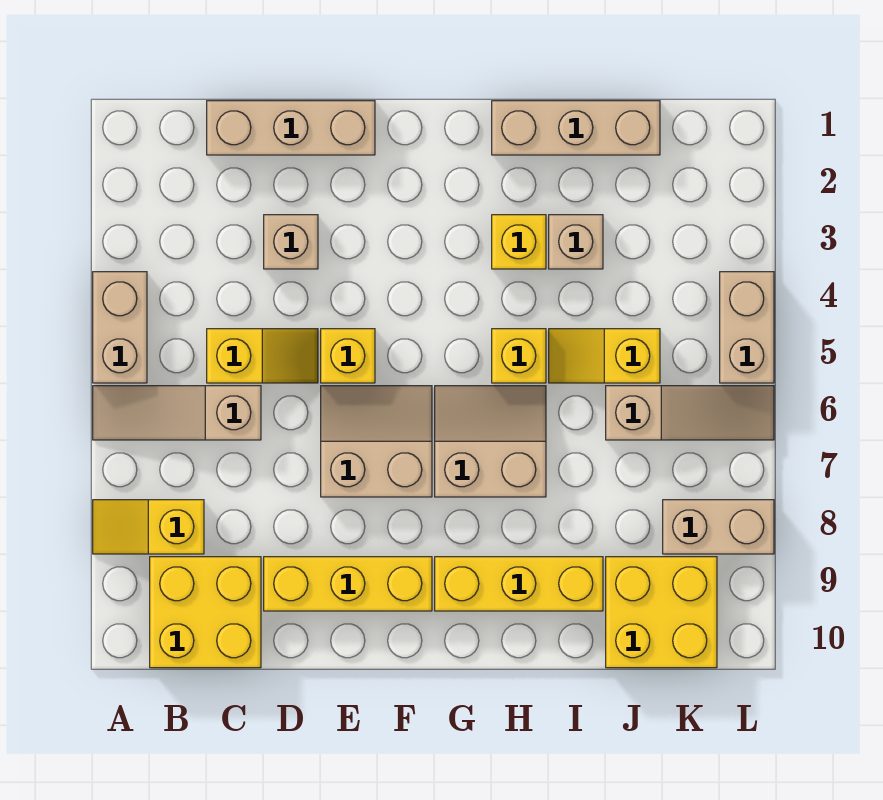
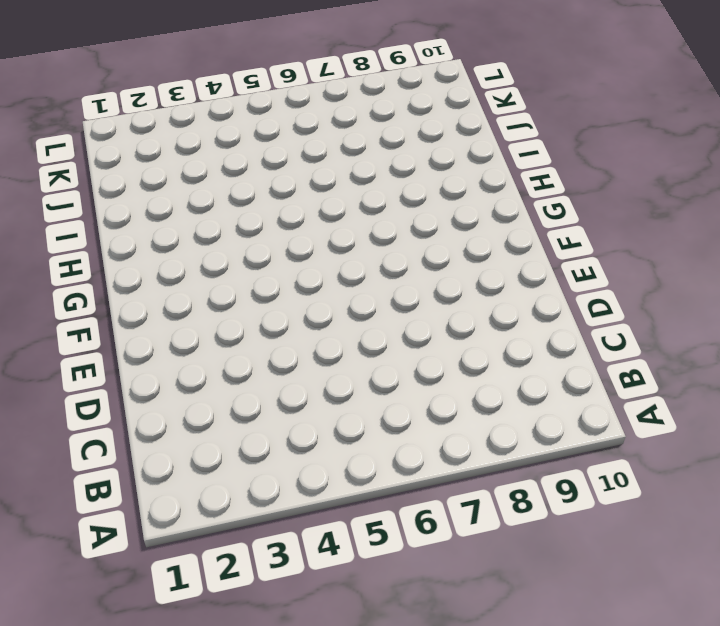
none -> tan brick A4:A5 level 1
none -> tan slope A6:C6 level 1 top C
none -> yellow slope A8:B8 level 1 top B

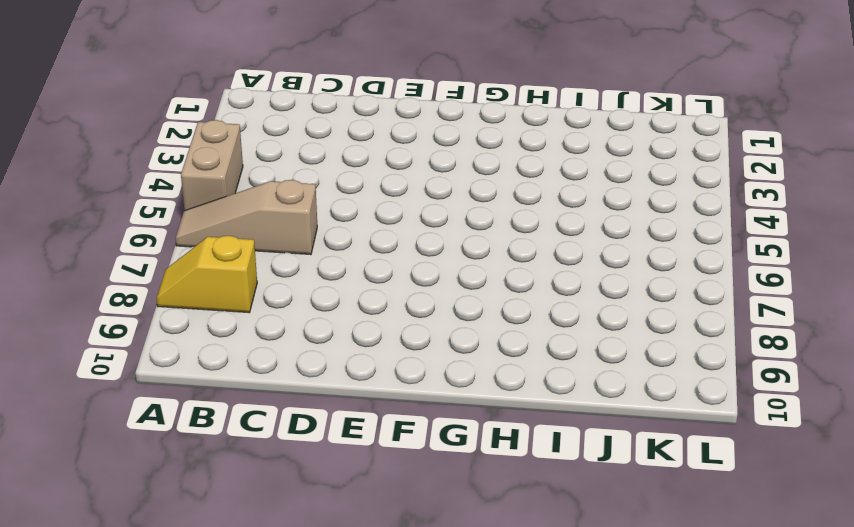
none -> yellow brick B9:C10 level 1
none -> tan brick C1:E1 level 1
none -> yellow slope C5:D5 level 1 top C

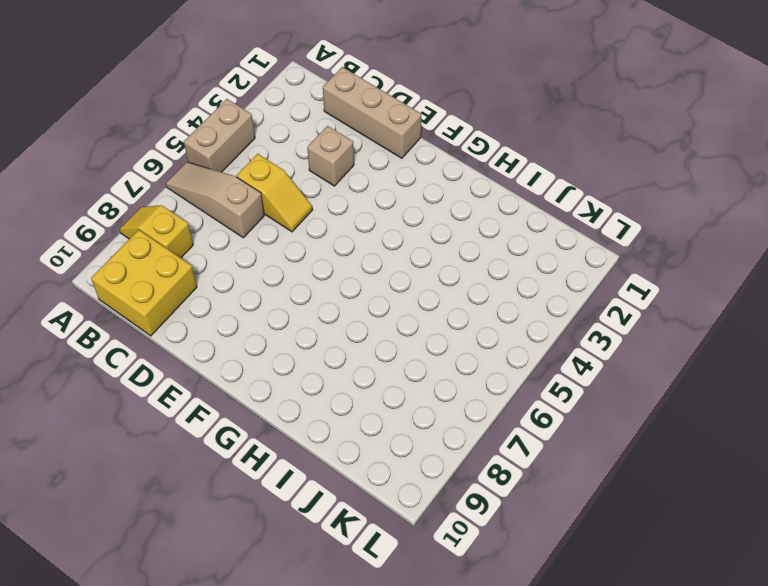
none -> yellow brick D9:F9 level 1
none -> yellow brick E5 level 1
none -> tan slope E6:F7 level 1 top 7

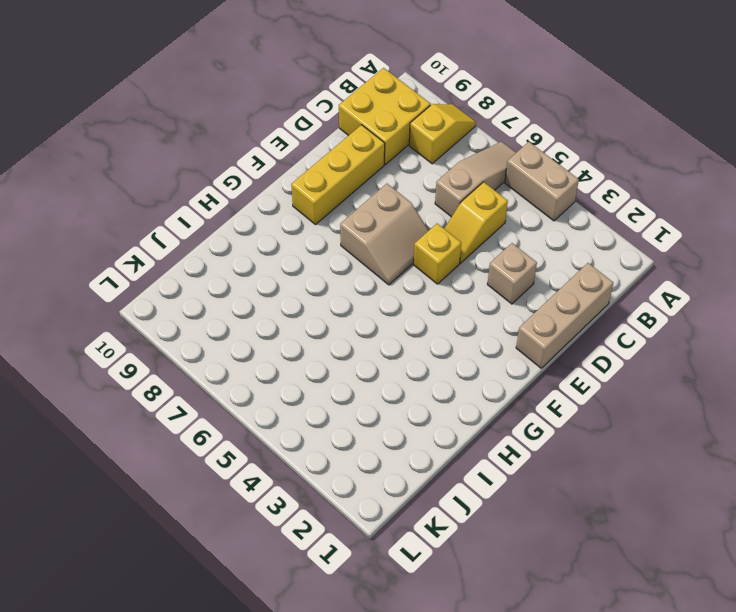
none -> tan slope G6:H7 level 1 top 7
none -> yellow brick G9:I9 level 1
none -> tan brick H1:J1 level 1

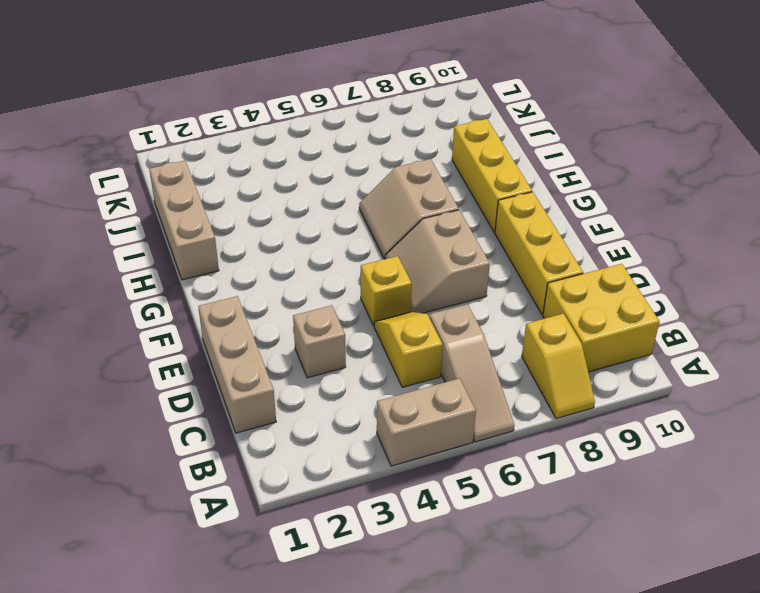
none -> yellow brick H3 level 1
none -> yellow brick H5 level 1
none -> tan brick I3 level 1

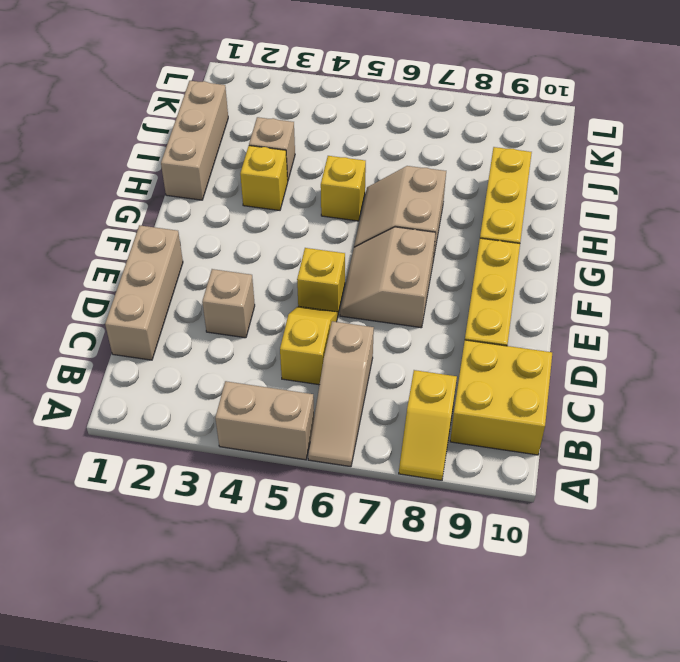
none -> yellow slope I5:J5 level 1 top J
none -> tan slope J6:L6 level 1 top J
none -> yellow brick J9:K10 level 1

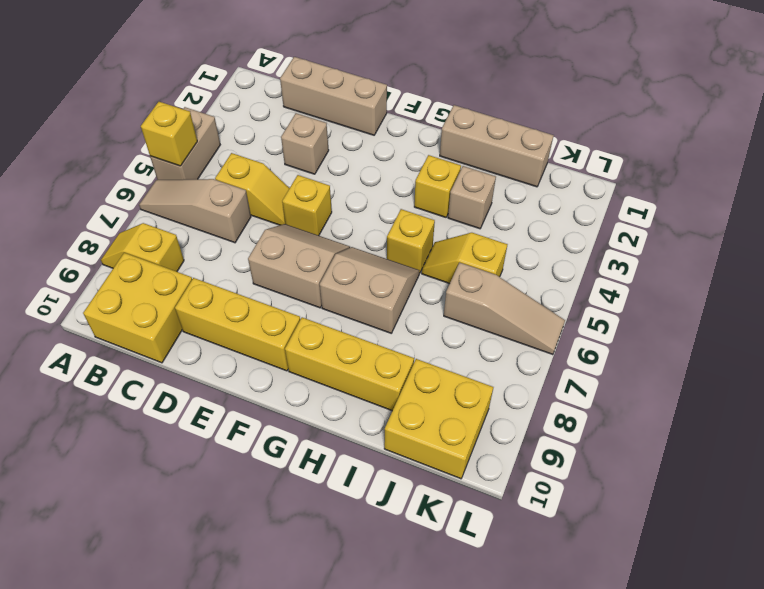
yellow brick A5 level 2 -> none
none -> tan brick K8:L8 level 1
none -> tan brick L4:L5 level 1

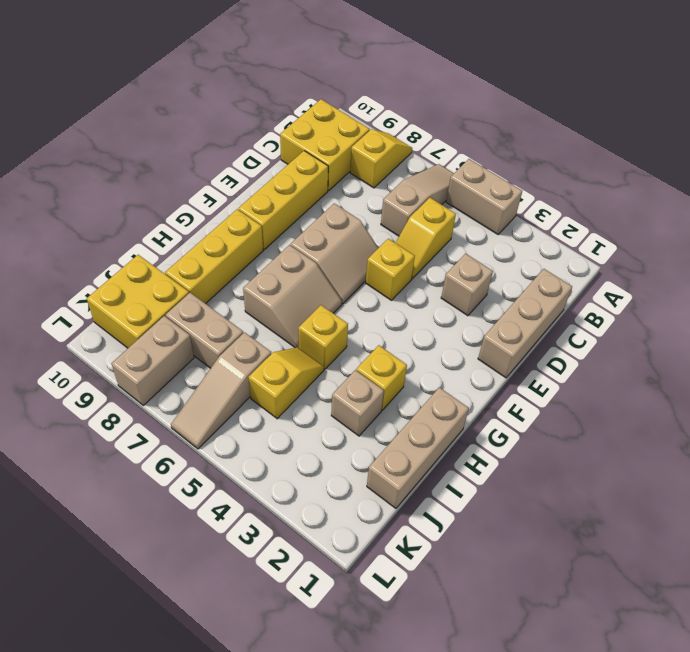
tan brick J7:J8 level 1 -> tan brick L4:L5 level 1

